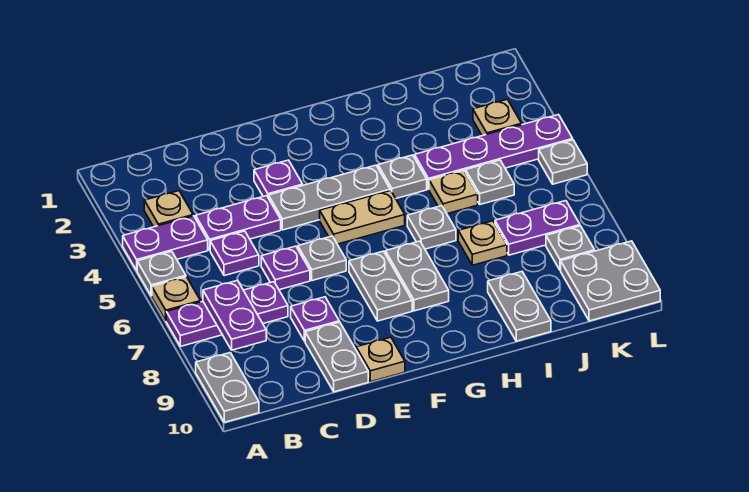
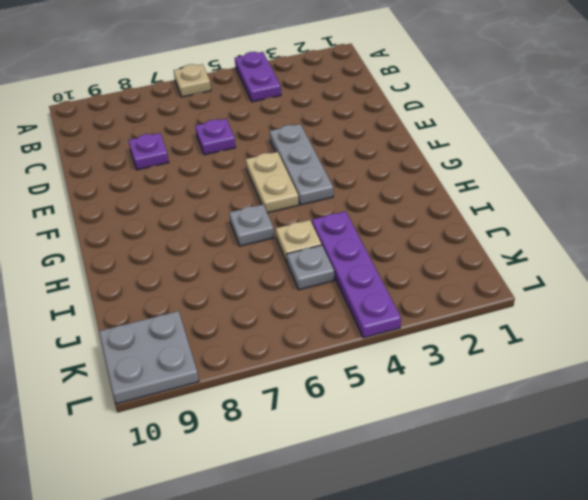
none -> grey plate A5 level 1
none -> purple plate A7:C7 level 1
none -> grey plate A9:A10 level 1
none -> tan plate B3 level 1

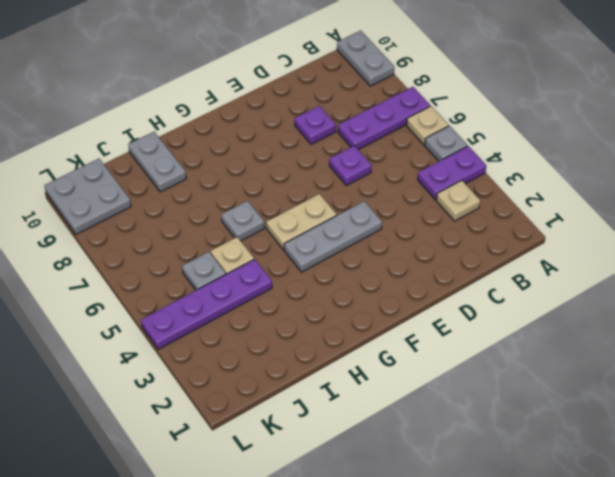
none -> purple plate C4:D4 level 1
none -> purple plate C5 level 1
none -> grey plate D9:D10 level 1
none -> purple plate E3 level 1

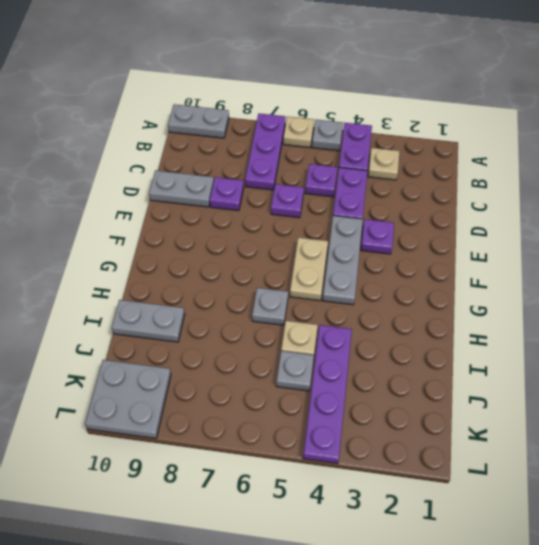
none -> grey plate E6 level 1
none -> tan plate E10 level 1
none -> grey plate F7:F8 level 1
none -> grey plate G7:G8 level 1

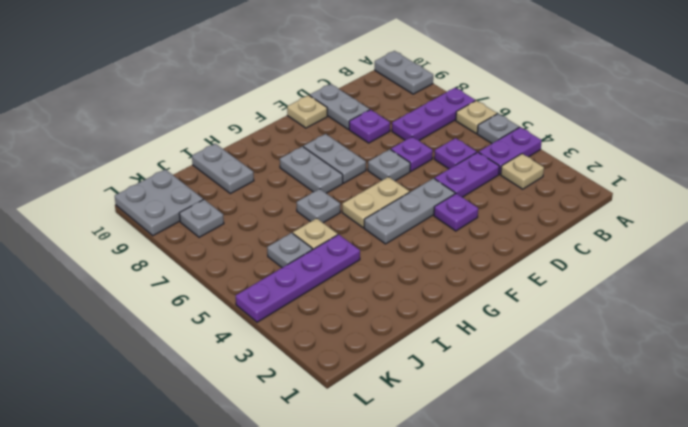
none -> grey plate H4 level 1
none -> tan plate I7 level 1
none -> purple plate J7:K7 level 1
none -> tan plate K3 level 1

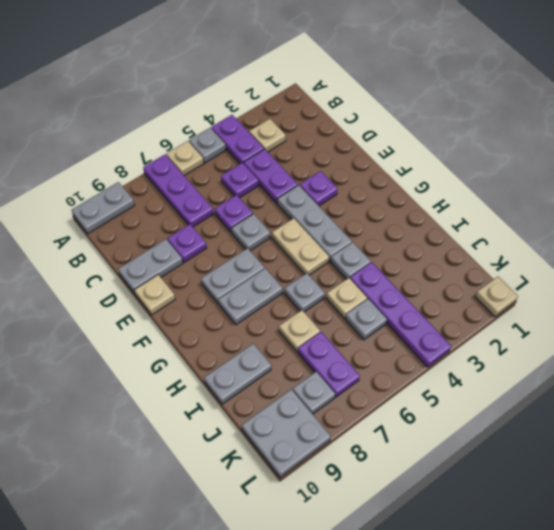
tan plate L1 level 1 -> tan plate K3 level 1
none -> grey plate L5 level 1
none -> purple plate B7:B8 level 2

